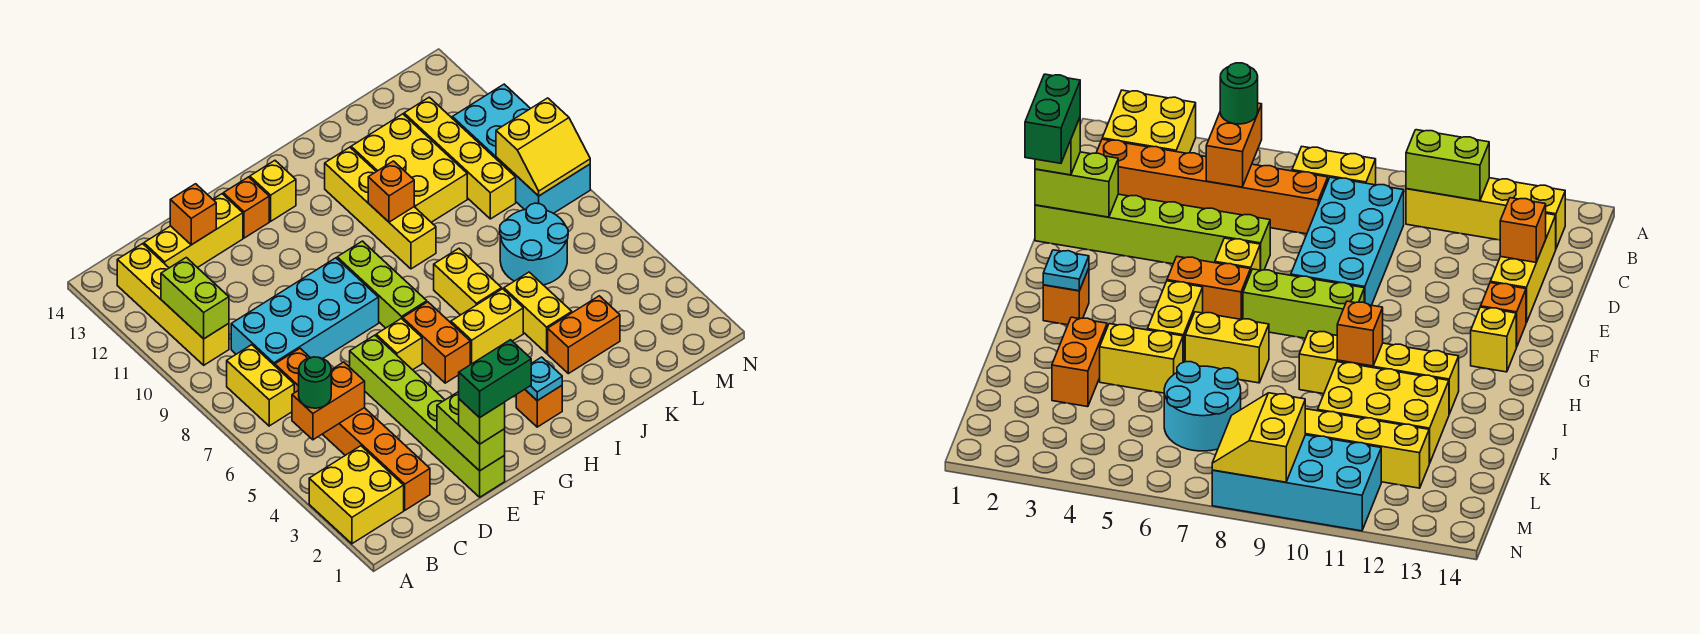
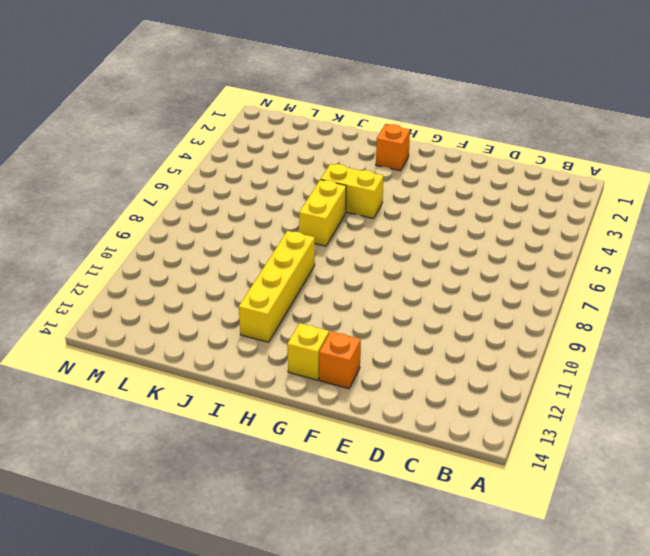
none -> yellow brick A2:B3 level 1
none -> yellow brick B7:B8 level 1
none -> yellow brick B10:B13 level 1
none -> orange brick C2:C7 level 1

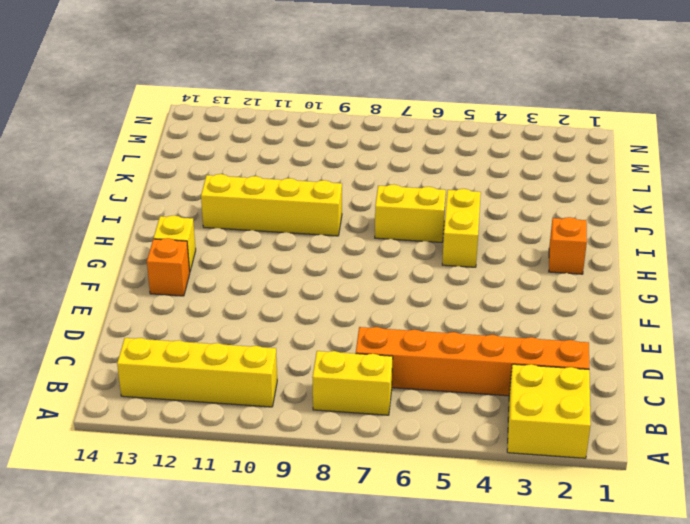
none -> cyan brick C8:F9 level 1
none -> yellow brick C13:E13 level 1
none -> lime brick E1:E6 level 1
none -> yellow brick F6 level 1

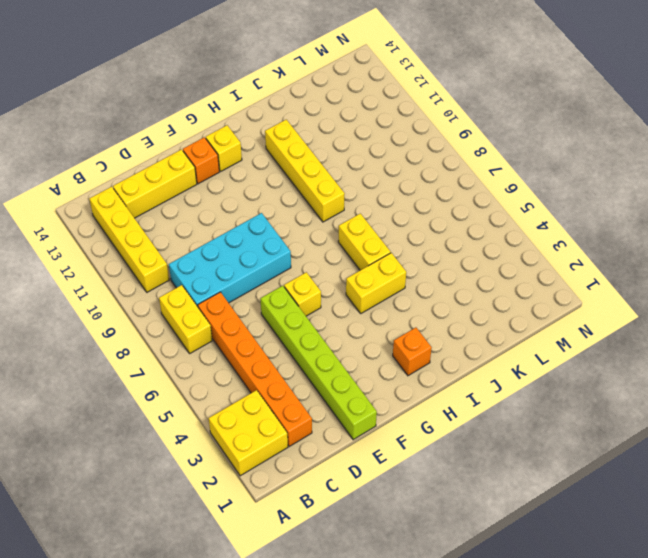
none -> orange brick G5:G6 level 1
none -> lime brick G7:G9 level 1
none -> orange brick J3:K3 level 1
none -> yellow brick J4:J5 level 1

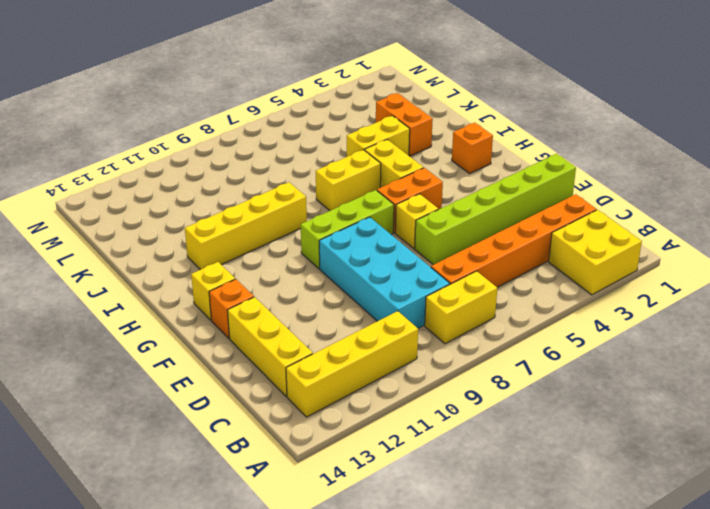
none -> yellow brick J10:K12 level 1
none -> cyan round brick K6:L7 level 1
none -> yellow brick L9:L12 level 1
none -> cyan brick M8:N11 level 1

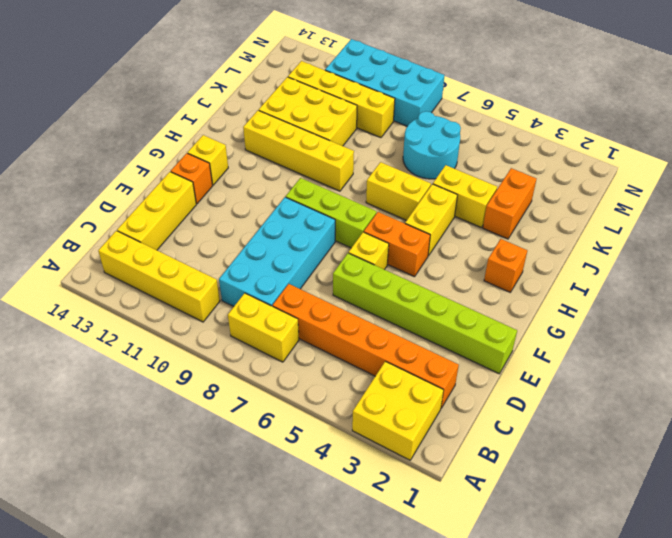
none -> orange brick B5:C5 level 2
none -> lime brick B10:B11 level 2
none -> orange brick D13 level 2
none -> lime brick E1:E2 level 2

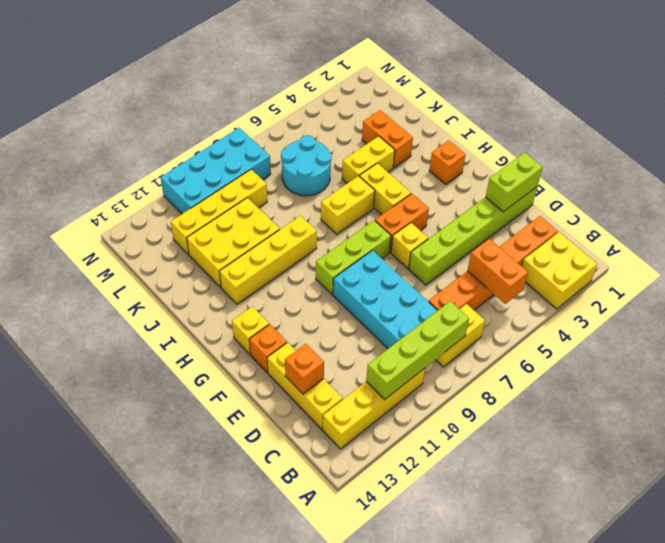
lime brick B8:B11 level 2 -> lime brick B10:B11 level 2
none -> cyan plate H2 level 2
none -> orange brick I10 level 2
none -> yellow slope M8:N9 level 2 top 9
none -> green round brick B5 level 3

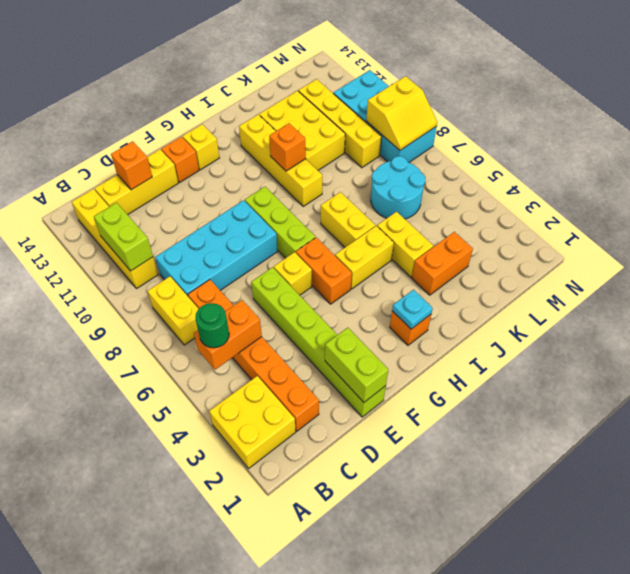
none -> lime brick E1 level 3
none -> green brick E1:F1 level 4

